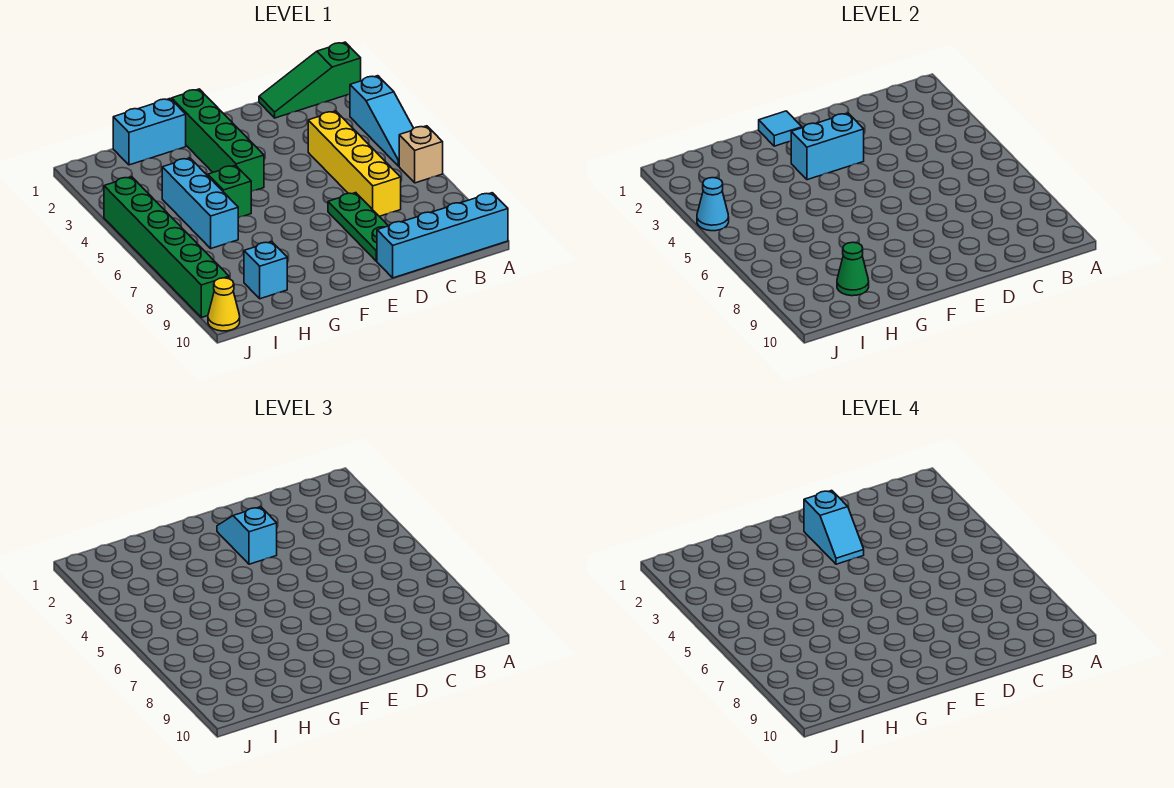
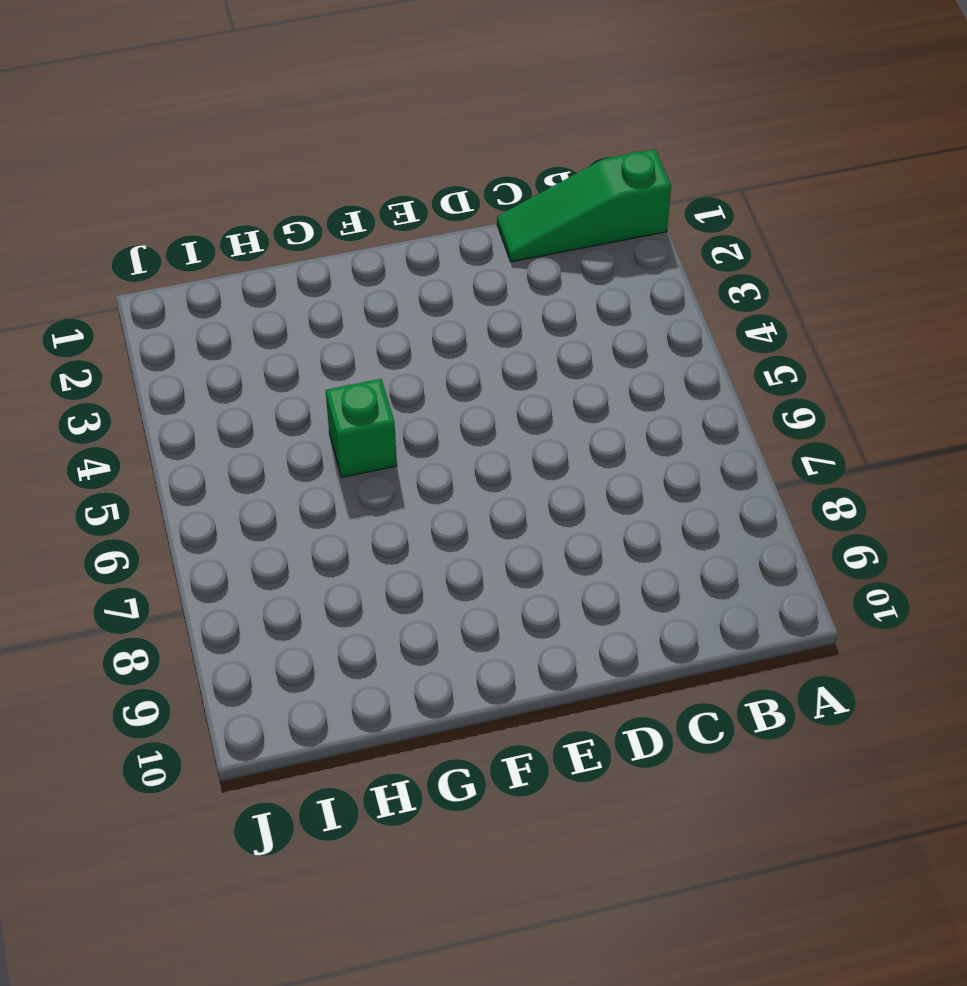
none -> cyan slope A3:A5 level 1 top 3
none -> tan brick A6 level 1
none -> cyan brick A10:D10 level 1

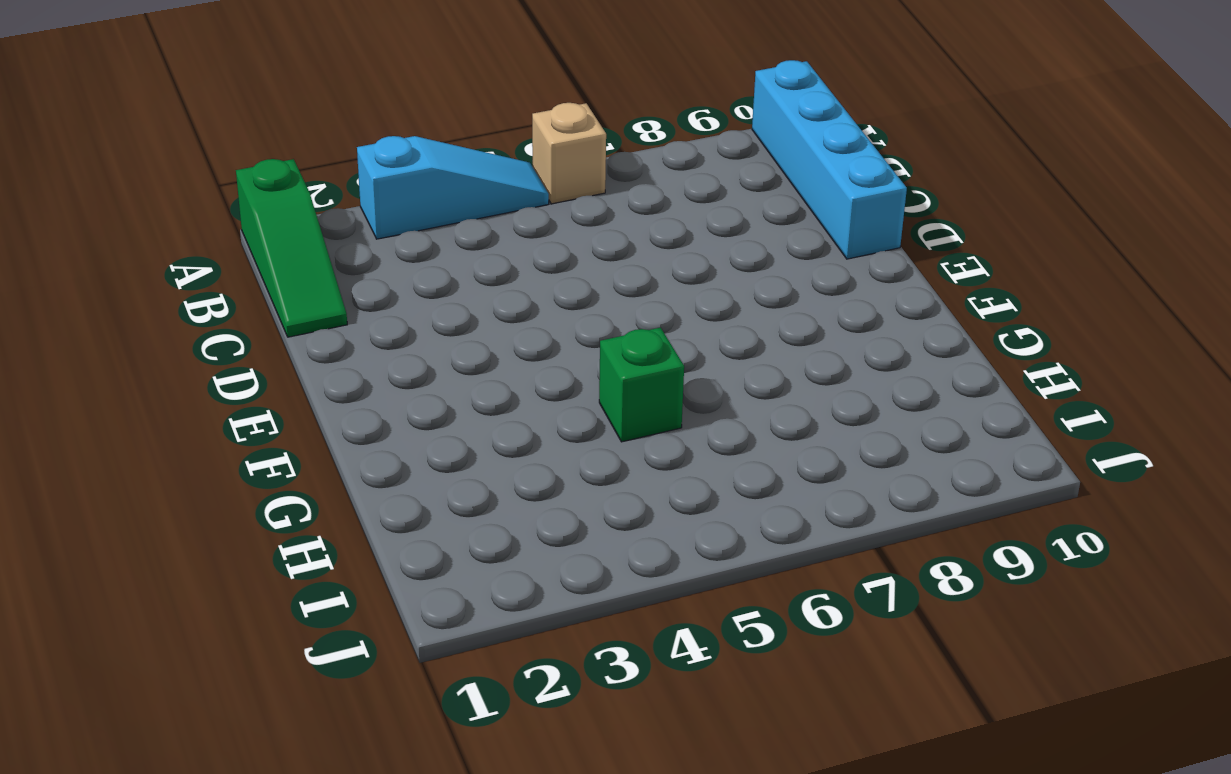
none -> yellow brick C4:C7 level 1
none -> green plate D7:D9 level 1
none -> green brick F1:F4 level 1

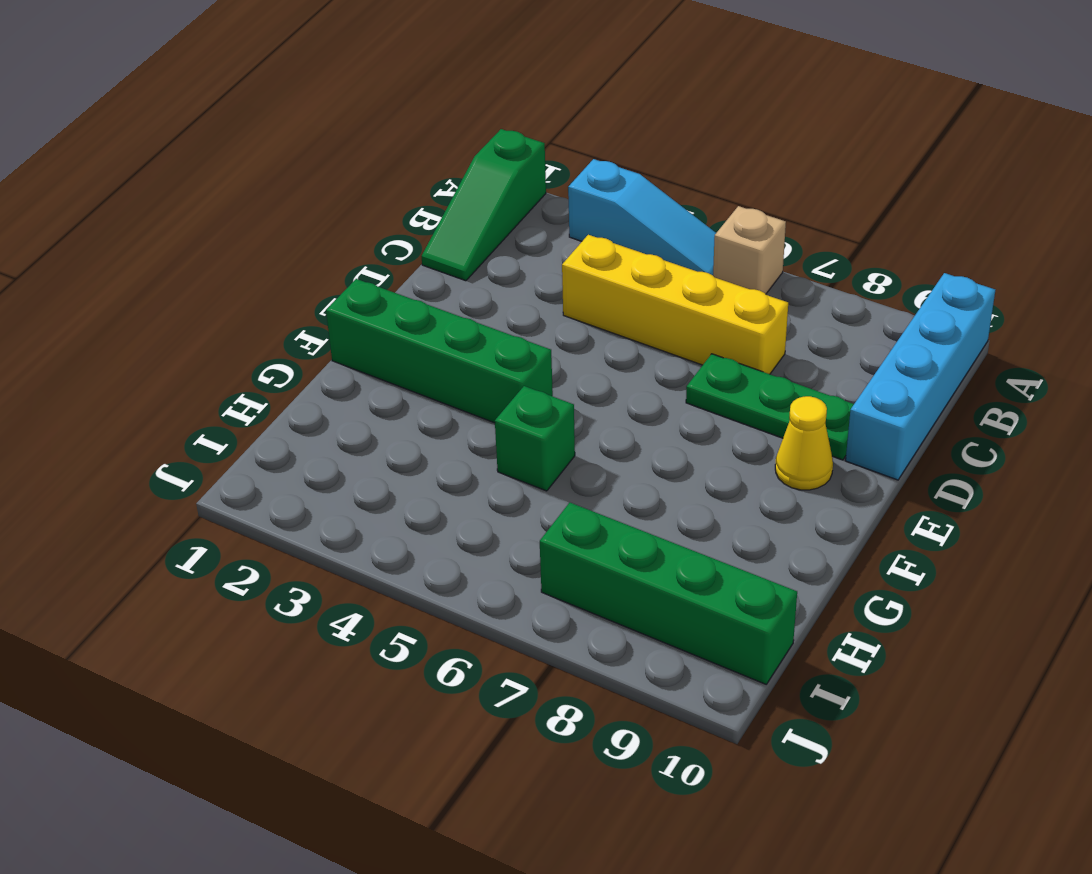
yellow cone E9 level 1 -> yellow cone J10 level 1
green brick I7:I10 level 1 -> none
none -> cyan brick G1:H1 level 1
none -> cyan brick H4:H6 level 1
none -> cyan brick H9 level 1

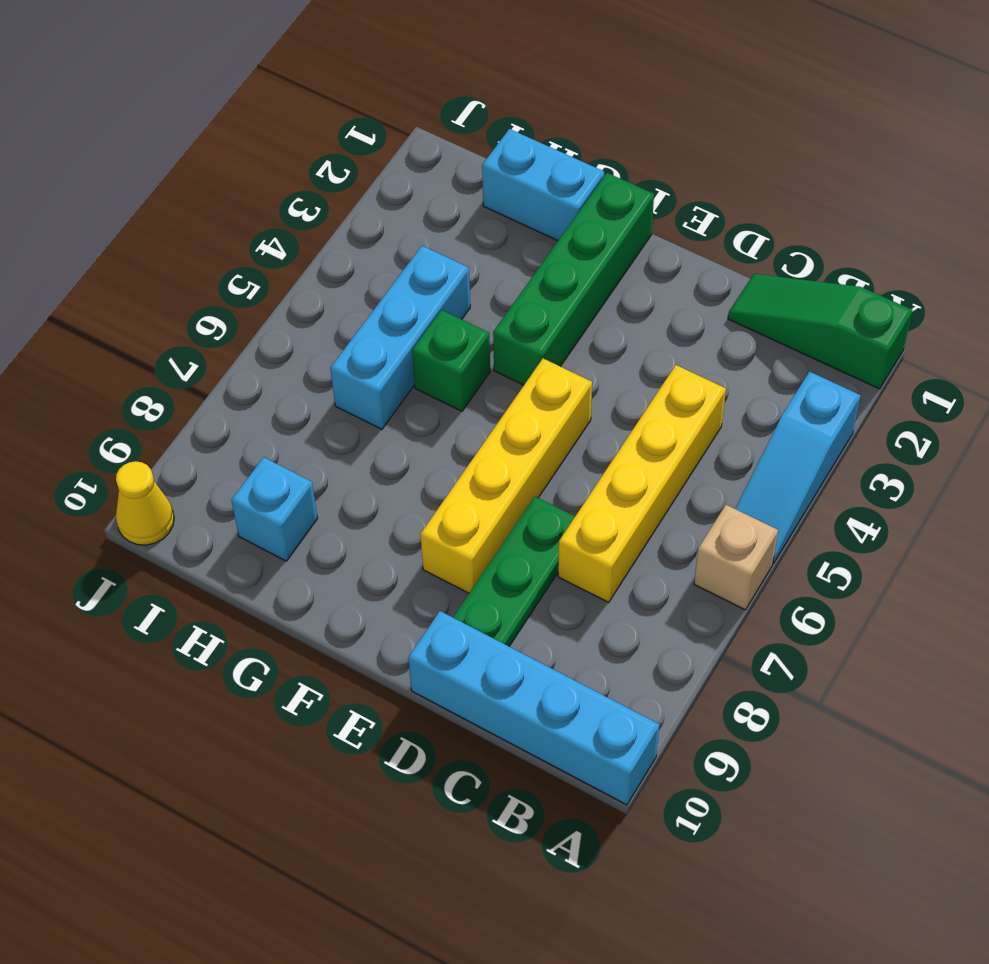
yellow brick E5:E8 level 1 -> none
none -> green brick J4:J9 level 1
none -> cyan brick E3:F3 level 2
none -> cyan tile F1 level 2

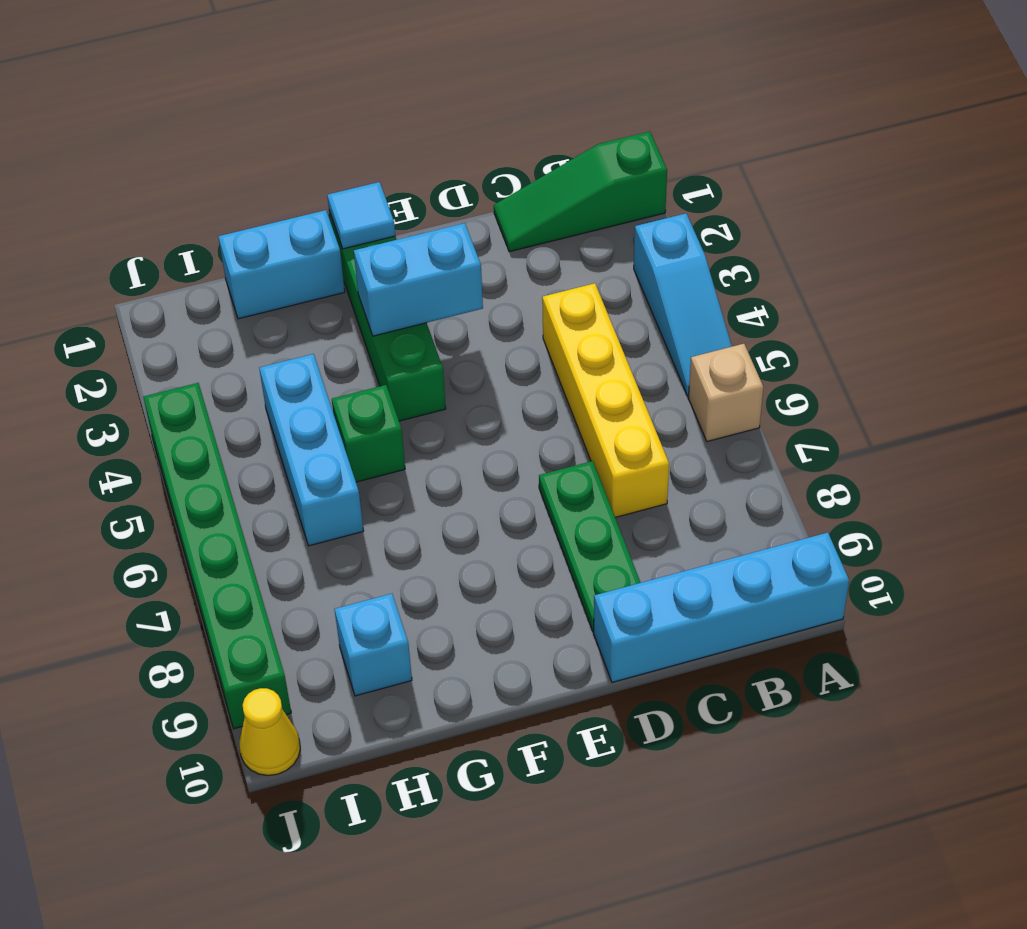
none -> green cone H9 level 2
none -> cyan cone J4 level 2
none -> cyan slope E2:E3 level 3 top 3

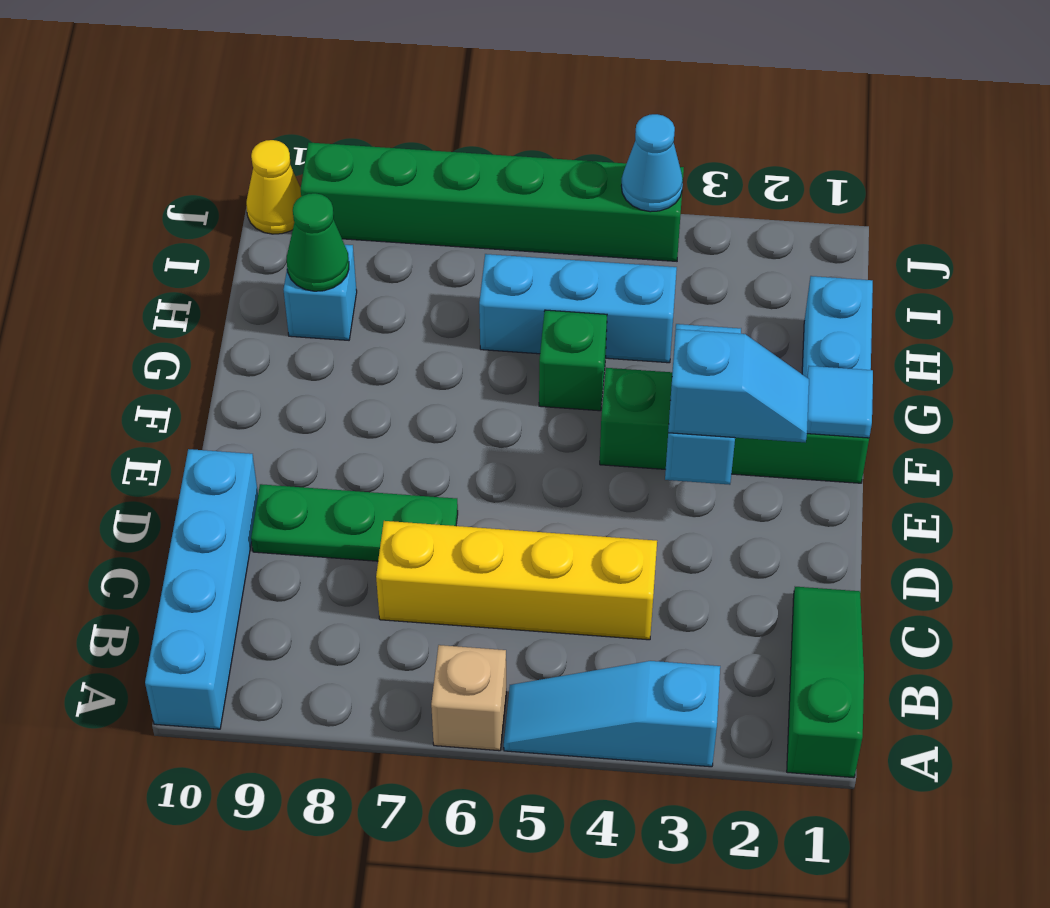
none -> cyan slope E2:E3 level 4 top 2

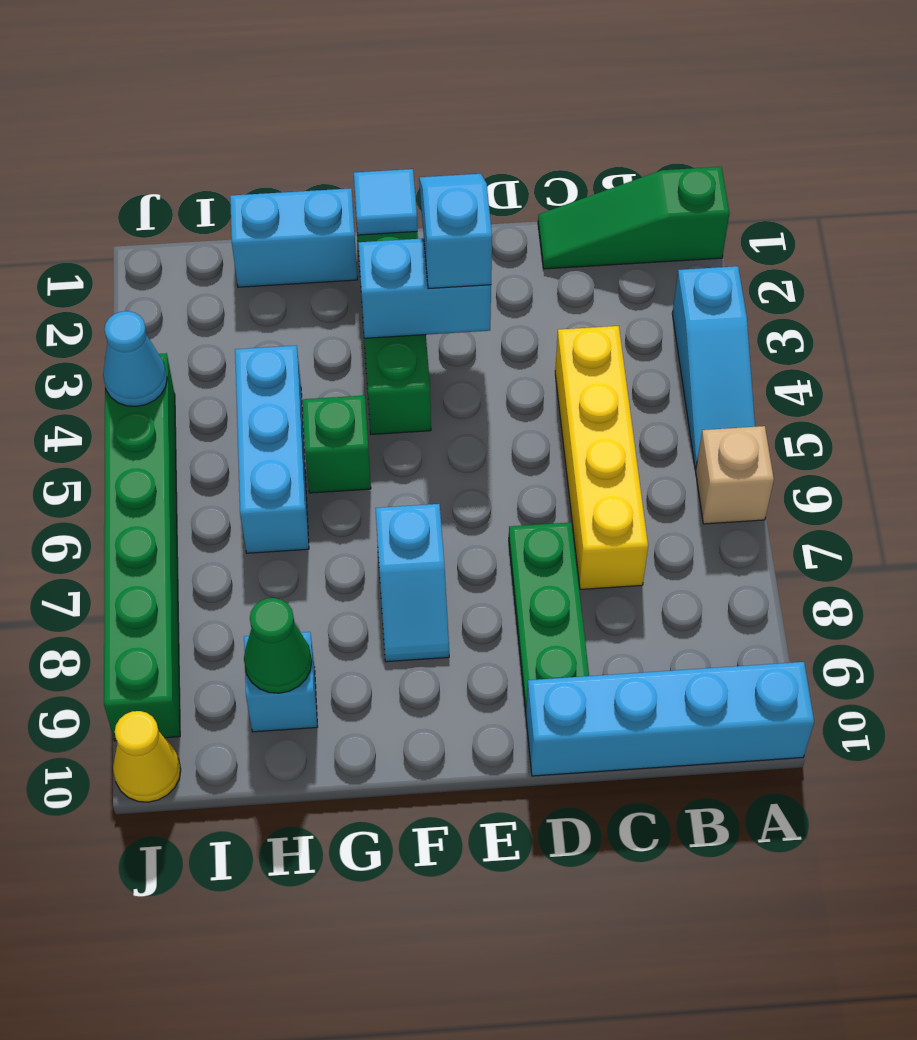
cyan slope F7:F8 level 1 top 7 -> cyan slope E2:E3 level 4 top 2

